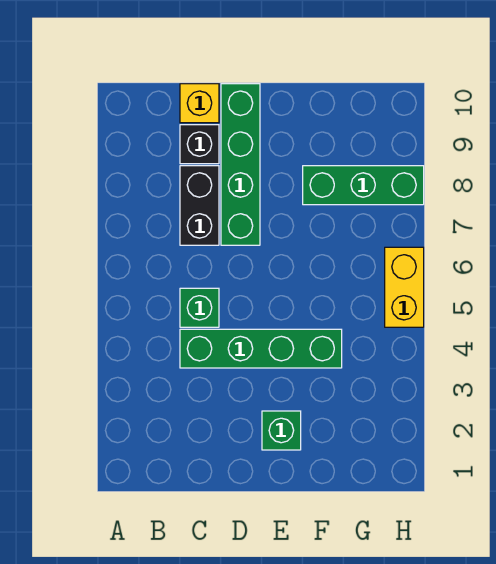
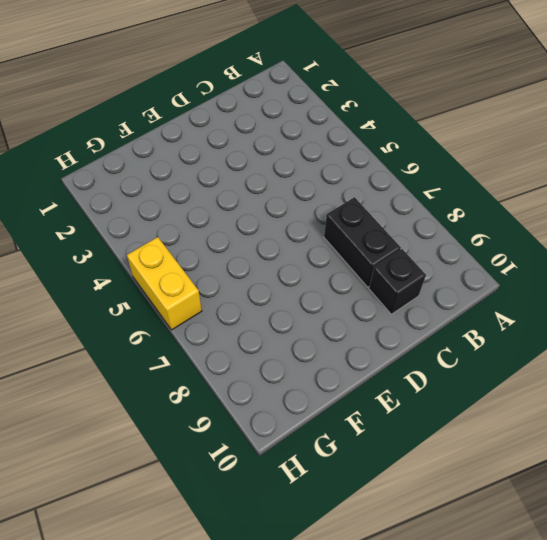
none -> green brick C4:F4 level 1
none -> green brick C5 level 1

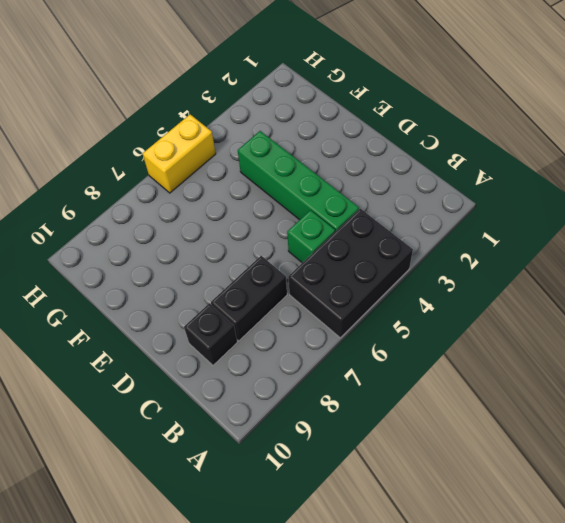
black brick A4:B6 level 1 -> none
none -> yellow brick C10 level 1
none -> green brick D7:D10 level 1

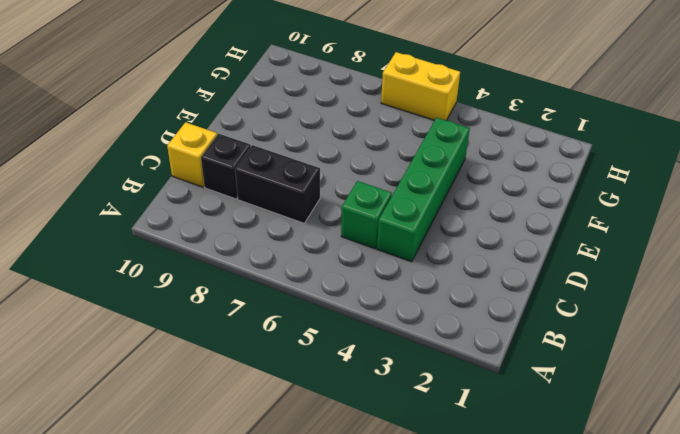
none -> green brick D7:D10 level 1
none -> green brick E2 level 1

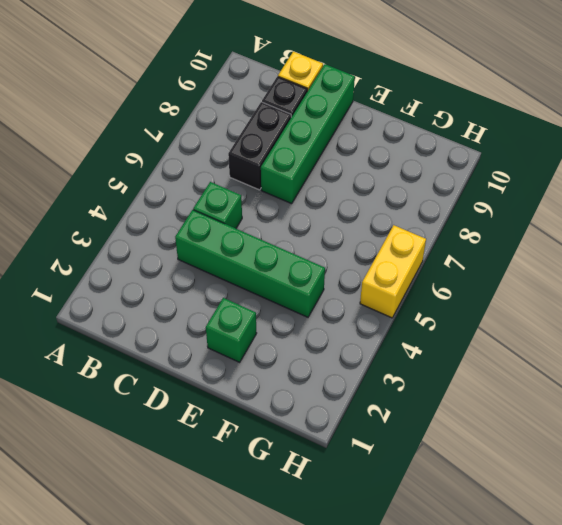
none -> green brick F8:H8 level 1

